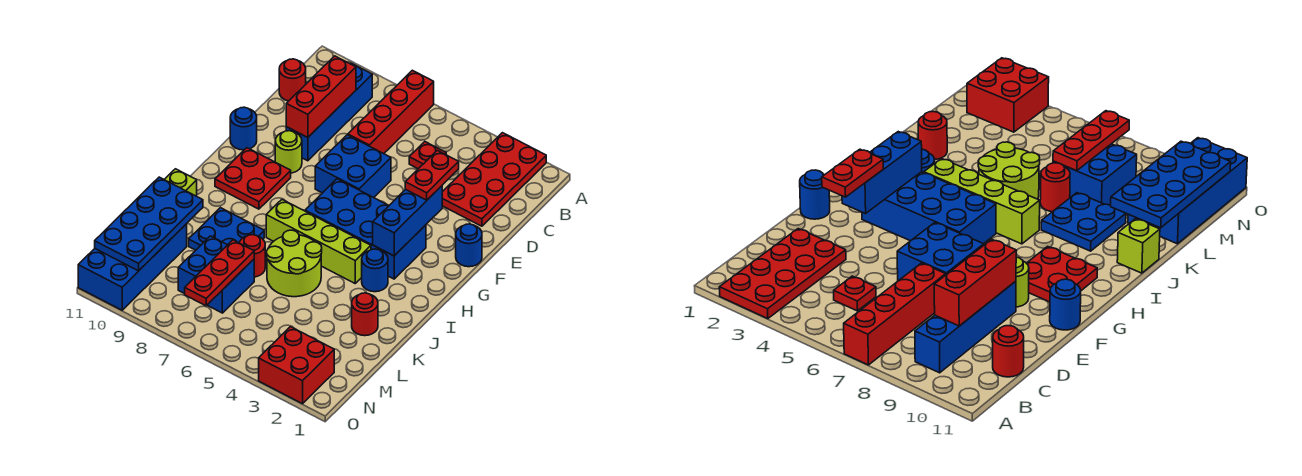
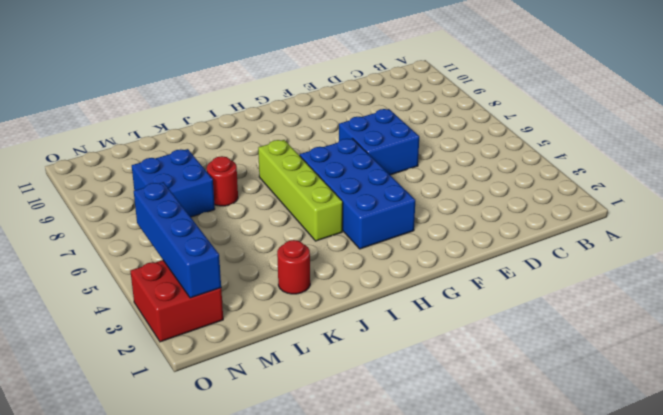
blue brick N2:N5 level 2 -> blue brick B9:E9 level 1
none -> red plate A2:D3 level 1
none -> red brick A7:D7 level 1
none -> red plate C5 level 1

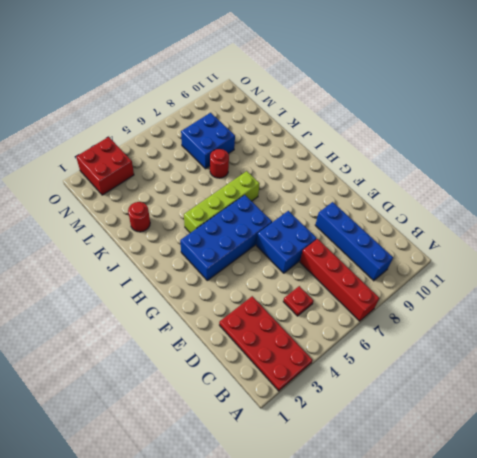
none -> red round brick C11 level 1
none -> blue round brick F1 level 1
none -> lime round brick F9 level 1

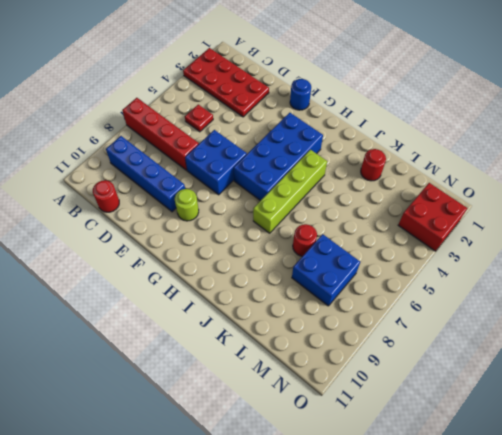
none -> blue round brick F11 level 1
none -> red plate G9:H10 level 1
none -> blue round brick I3 level 1

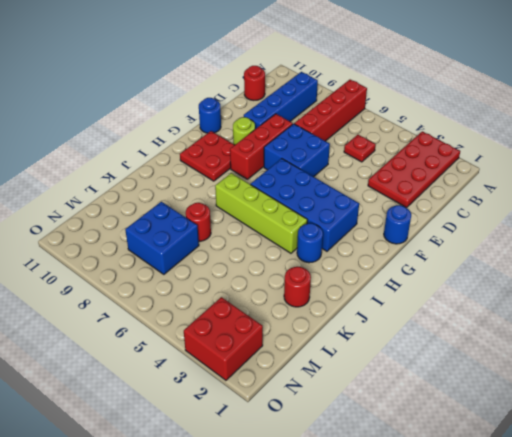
red brick E8:G8 level 1 -> red brick C9:E9 level 2
none -> lime round brick J5:K6 level 1
none -> blue plate J8:K9 level 1
none -> lime brick J11 level 1

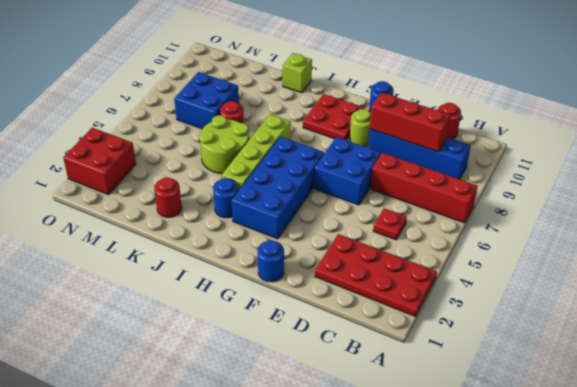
none -> blue plate J8:K9 level 1
none -> blue brick L10:O11 level 1
none -> blue brick F3:H3 level 2

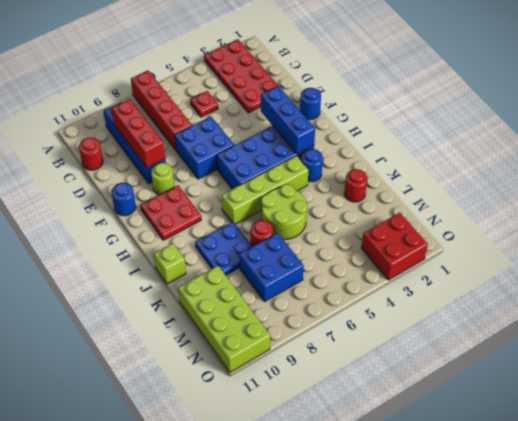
lime brick L10:O11 level 1 -> blue brick L10:O11 level 1
none -> blue plate K10:N11 level 2
none -> red plate L7:N7 level 2
none -> red plate E3:F3 level 3

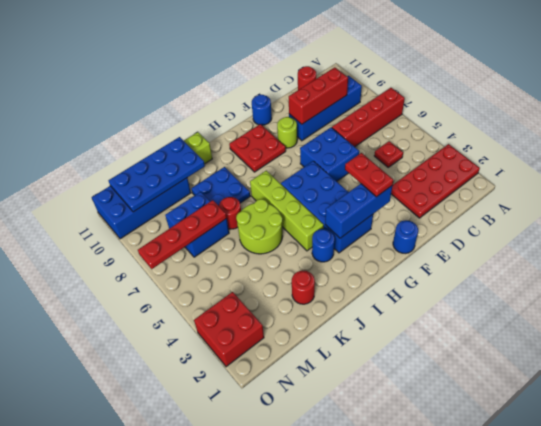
red plate F3:F4 level 3 -> red plate E3:F3 level 3
red plate L7:O7 level 2 -> red plate L7:N7 level 2

